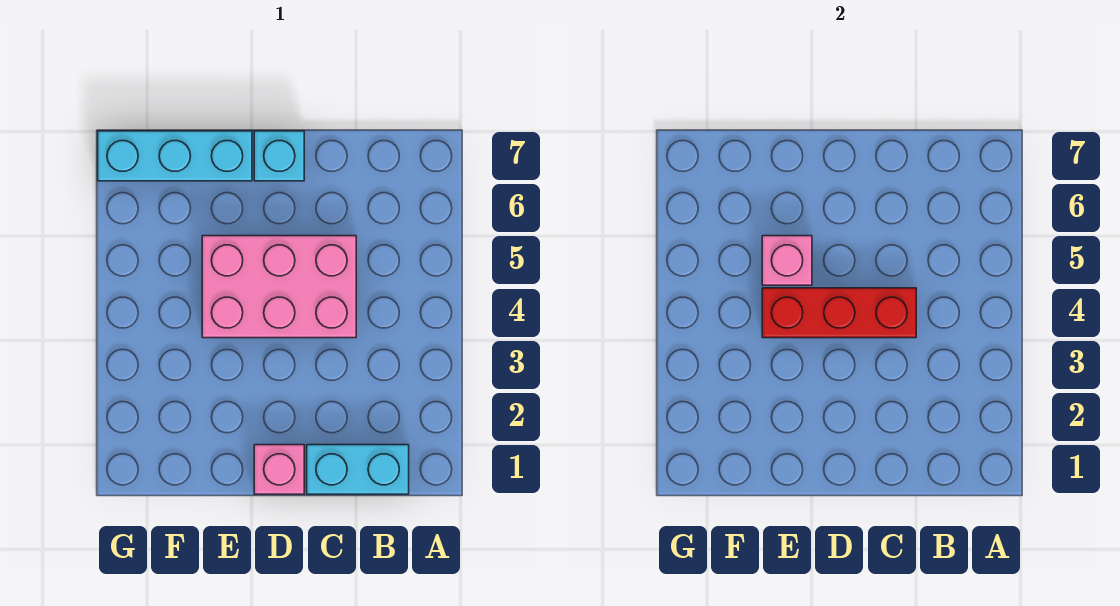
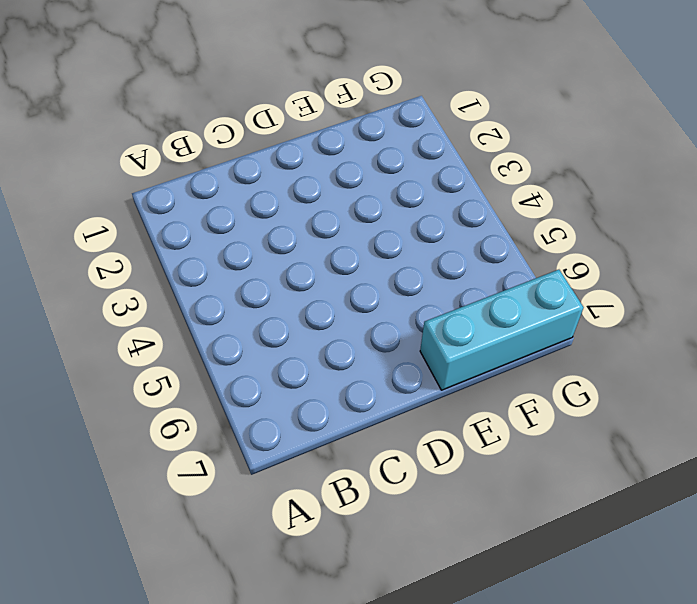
none -> cyan brick B1:C1 level 1
none -> pink brick C4:E5 level 1

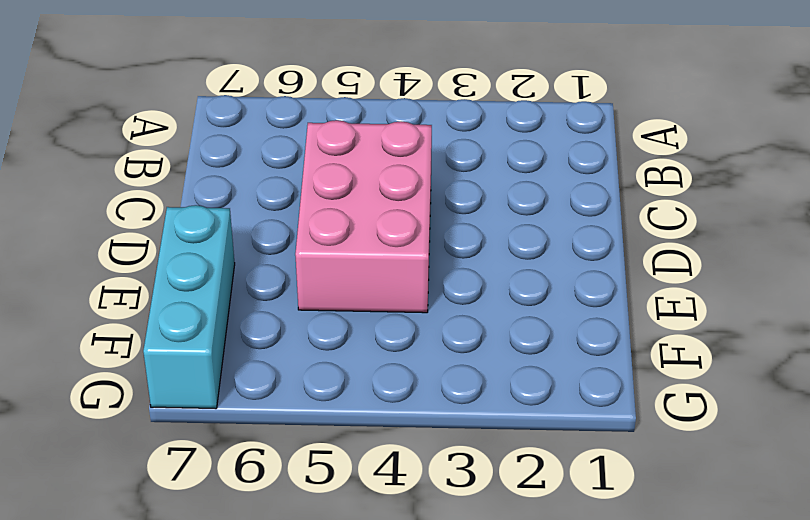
none -> cyan brick B1:C1 level 1
none -> pink brick D1 level 1

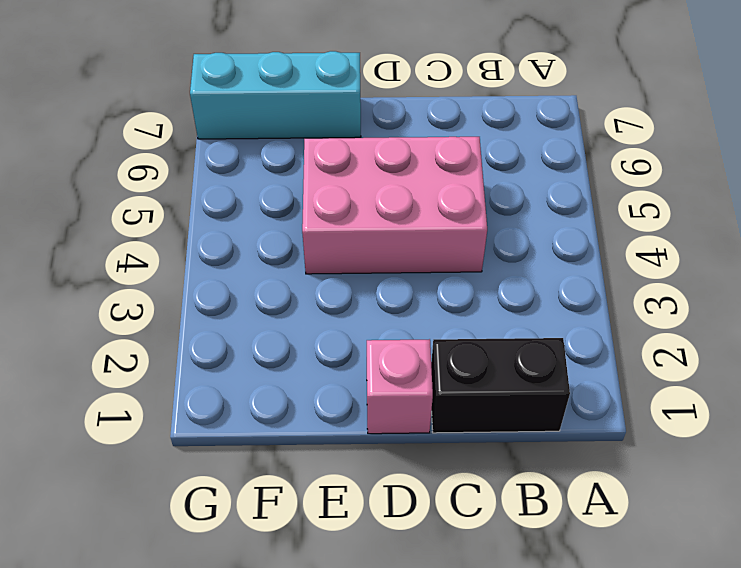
black brick B1:C1 level 1 -> cyan brick B1:C1 level 1
none -> cyan brick D7 level 1
none -> red brick C4:E4 level 2

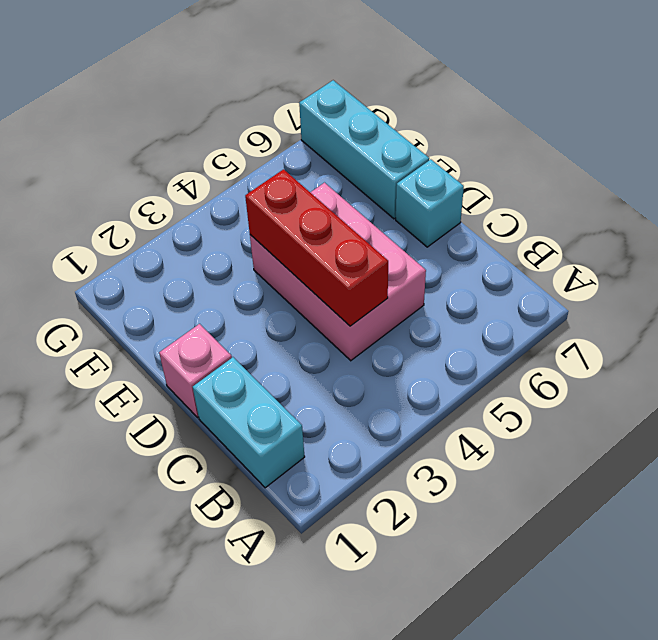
none -> pink brick E5 level 2

